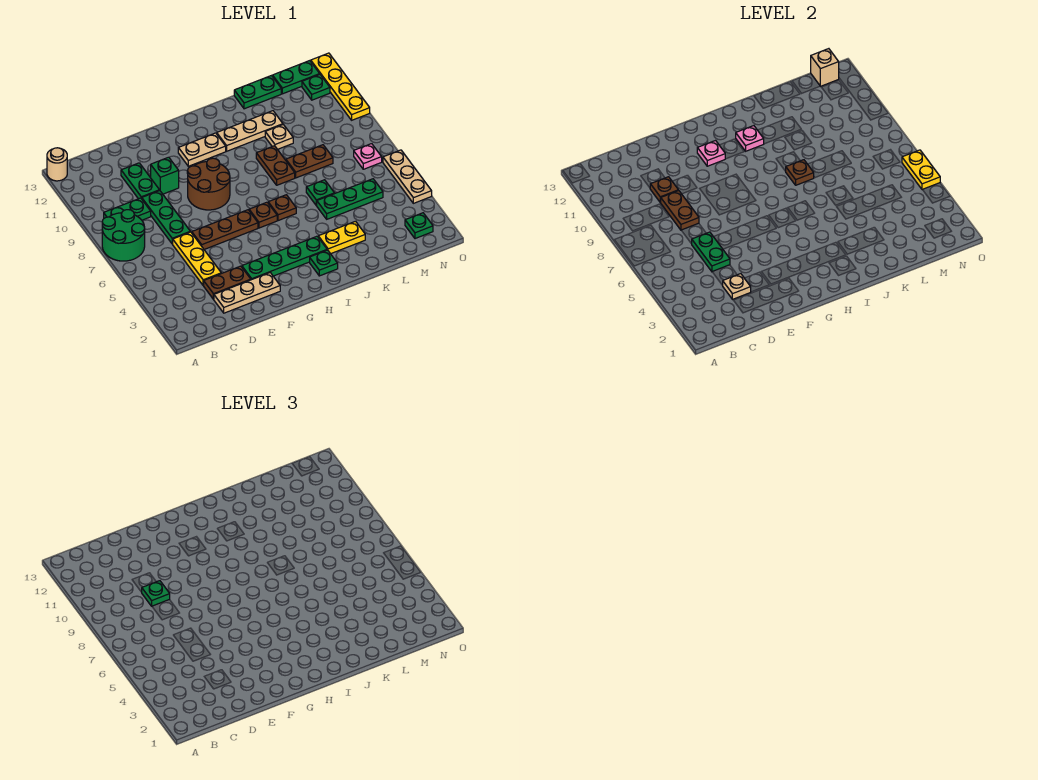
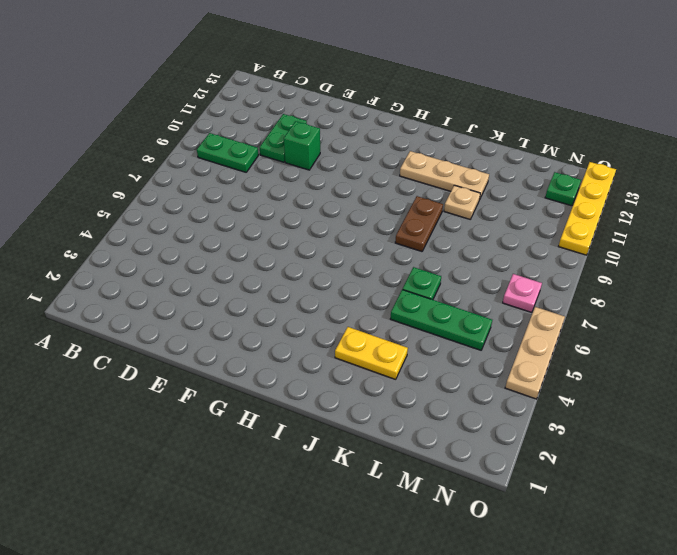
none -> green round brick A7:B8 level 1
none -> tan round brick A13 level 1
none -> tan plate D2:F2 level 1
none -> brown plate D3:E3 level 1

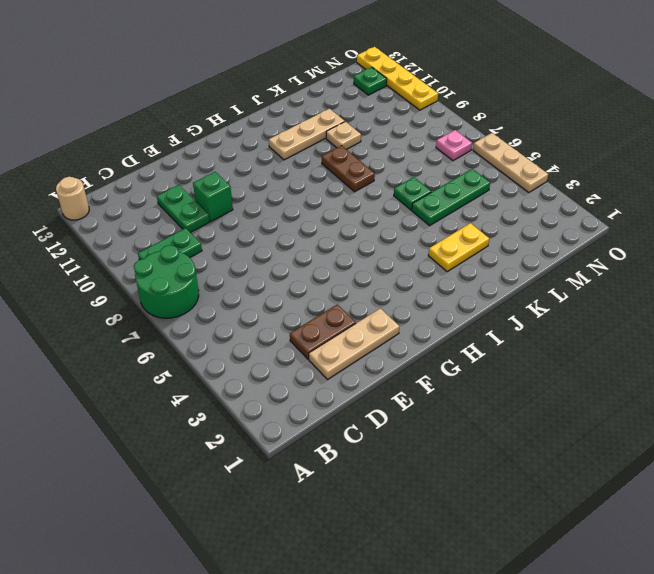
none -> yellow plate D4:D6 level 1
none -> green plate D7:D9 level 1
none -> brown plate E6:G6 level 1
none -> green plate F3:I3 level 1

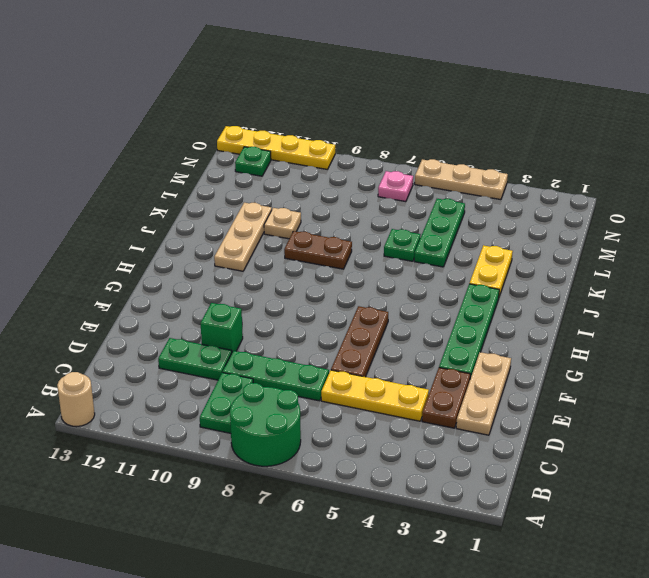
none -> brown round brick F8:G9 level 1
none -> tan plate G11:H11 level 1
none -> brown plate H6 level 1
none -> green plate I2 level 1

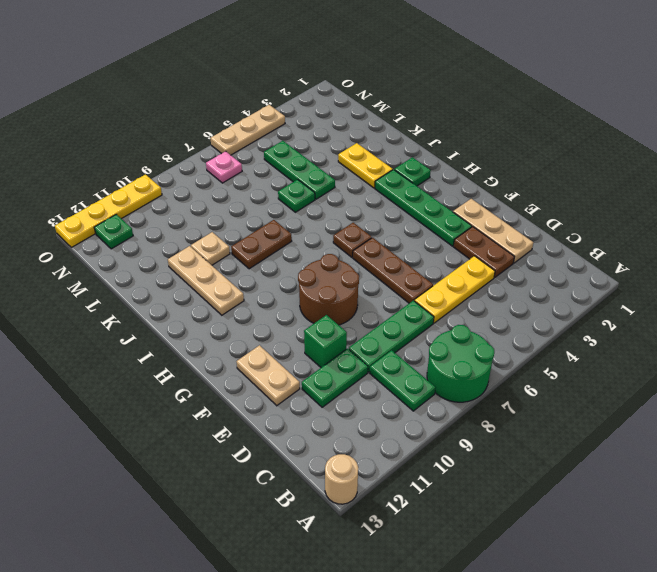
tan plate E12:F12 level 1 -> tan plate G11:H11 level 1
none -> brown plate I6 level 1
none -> brown plate K8:L8 level 1
none -> green plate K13:L13 level 1
none -> green plate M13:N13 level 1

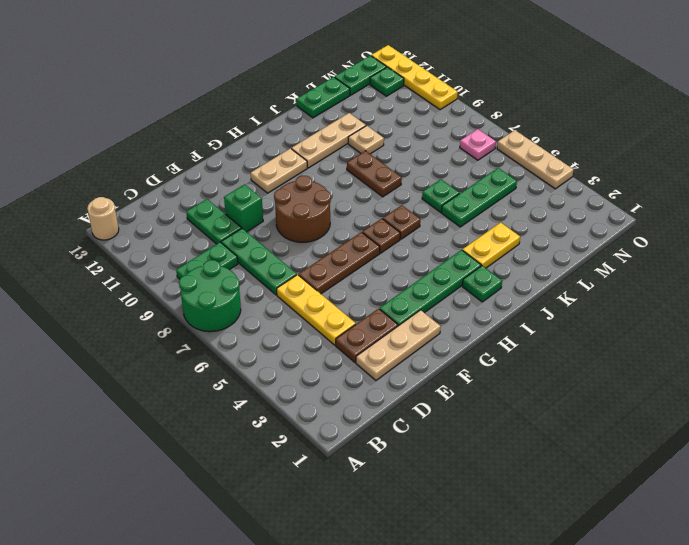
none -> brown plate K8:L8 level 1
none -> green plate N2 level 1
none -> tan plate D3 level 2
none -> green plate D5:D6 level 2

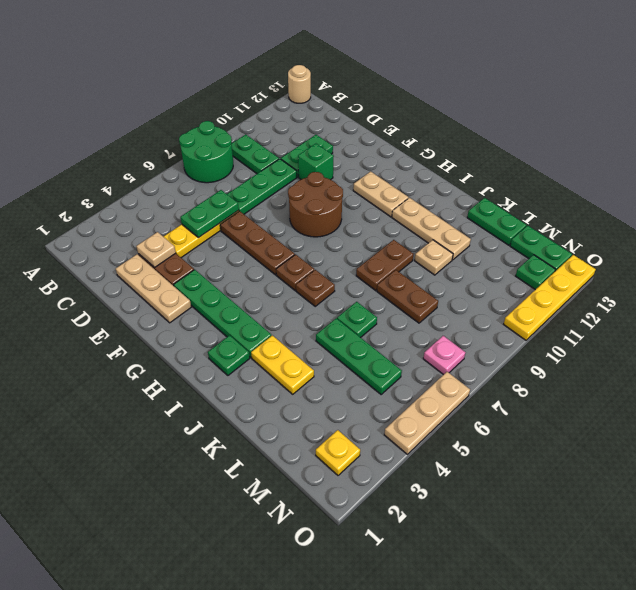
yellow plate N2 level 1 -> green plate N2 level 1
none -> brown plate D8:D9 level 2
none -> brown plate D10 level 2
none -> pink plate G11 level 2
none -> pink plate I11 level 2

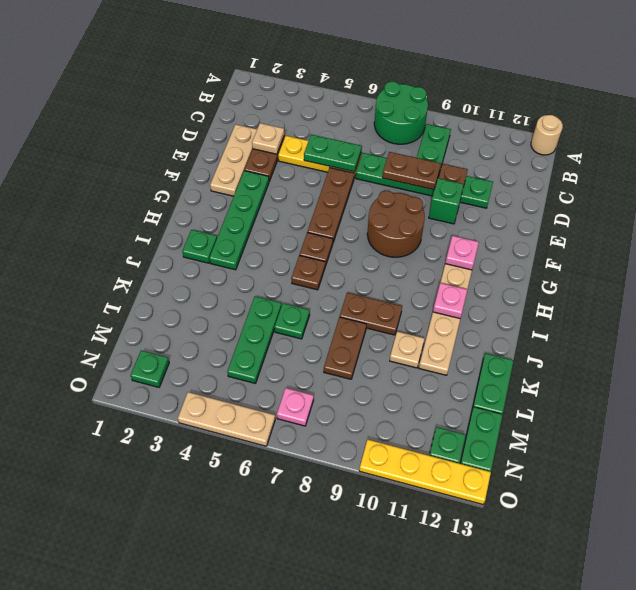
none -> yellow plate J3:K3 level 1
none -> brown plate J8 level 2
none -> tan brick N13 level 2
none -> yellow plate O5:O6 level 2

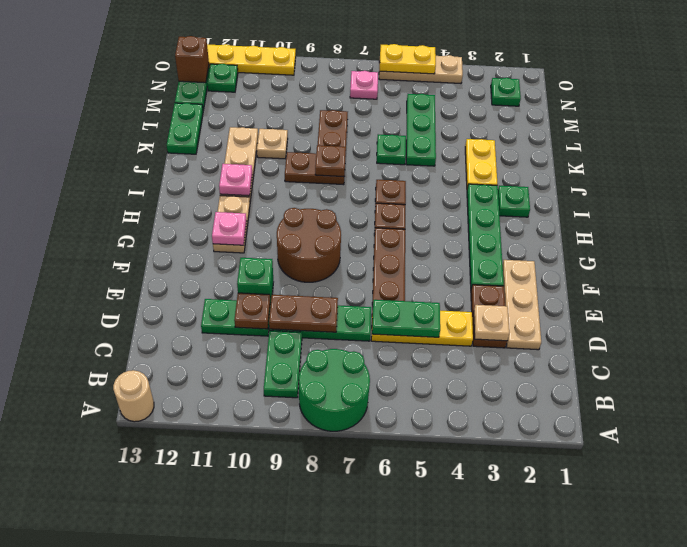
brown brick N13 level 2 -> tan brick N13 level 2
none -> green plate D9 level 3

